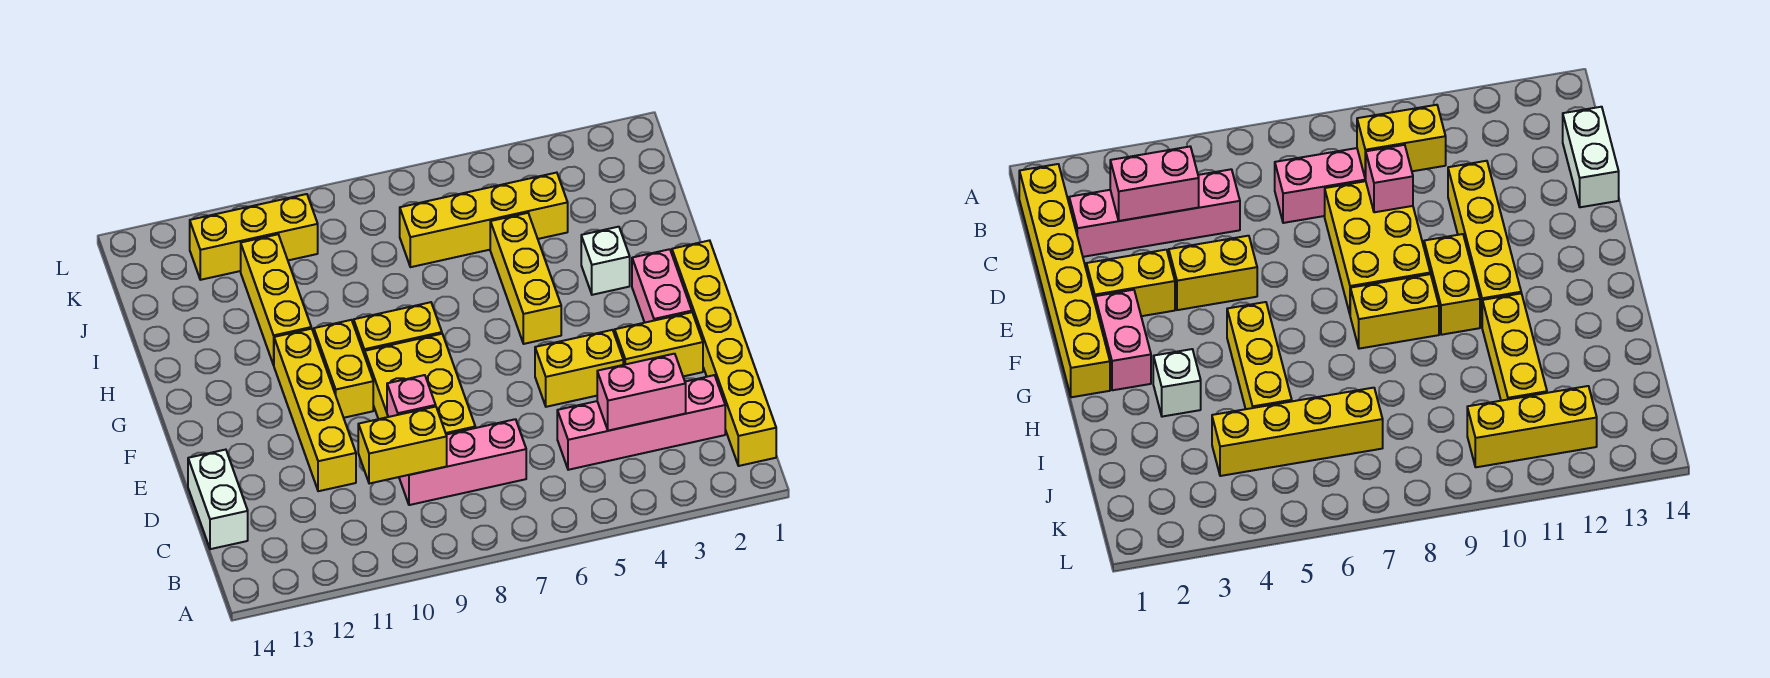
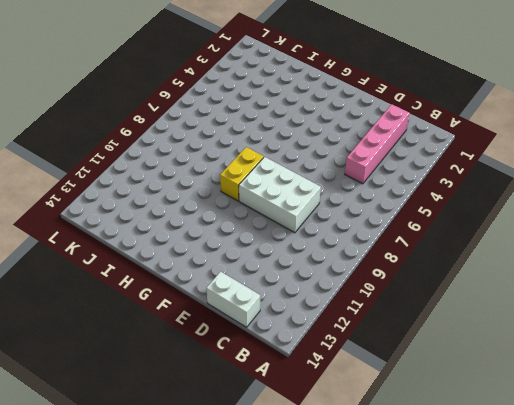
white brick D8:F9 level 1 -> yellow brick D8:F9 level 1
none -> yellow brick B1:G1 level 1
none -> pink brick C7:C9 level 1
none -> yellow brick D11:G11 level 1

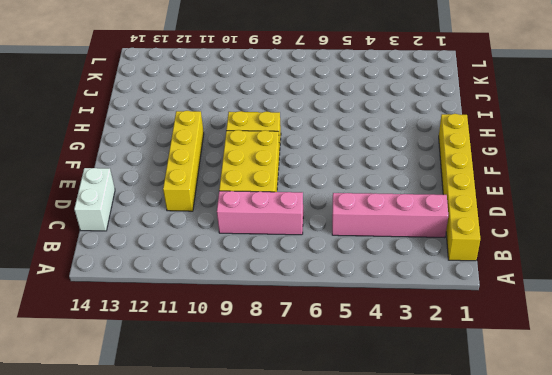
none -> yellow brick E2:E3 level 1
none -> yellow brick E4:E5 level 1
none -> pink brick F2:G2 level 1

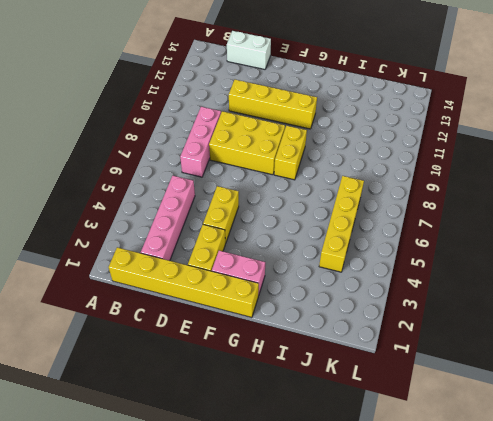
none -> yellow brick F10:G10 level 1
none -> yellow brick G5:I5 level 1
none -> white brick H3 level 1

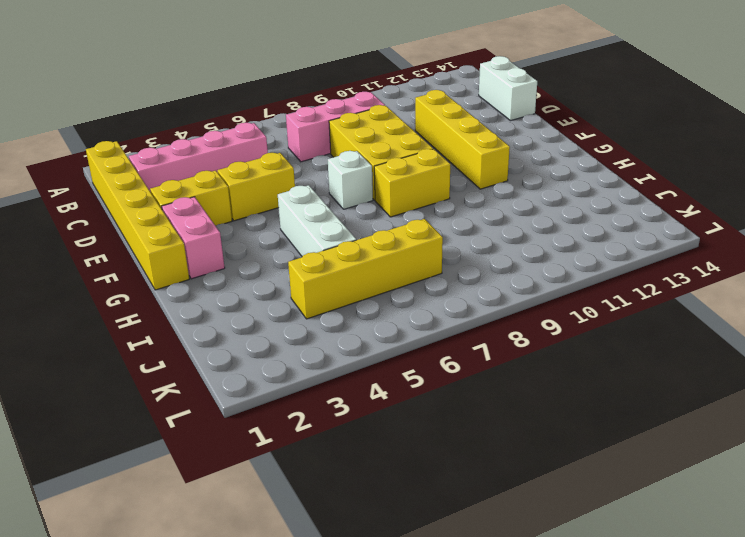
white brick F7 level 1 -> white brick H3 level 1
white brick G5:I5 level 1 -> yellow brick G5:I5 level 1
none -> yellow brick F10:G10 level 1
none -> yellow brick H11:J11 level 1
none -> yellow brick K10:K12 level 1

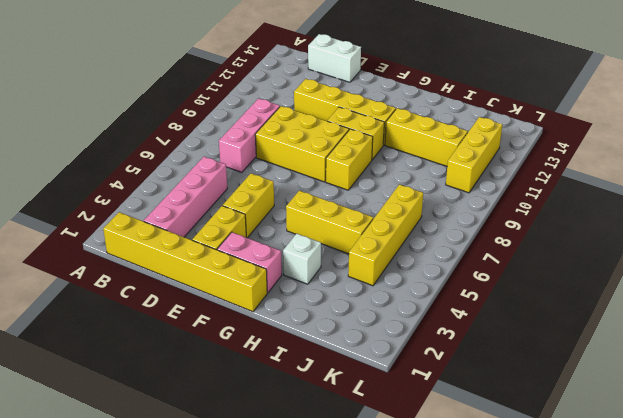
none -> pink brick C3:C4 level 2
none -> yellow brick C9:C10 level 2
none -> pink brick D9 level 2

